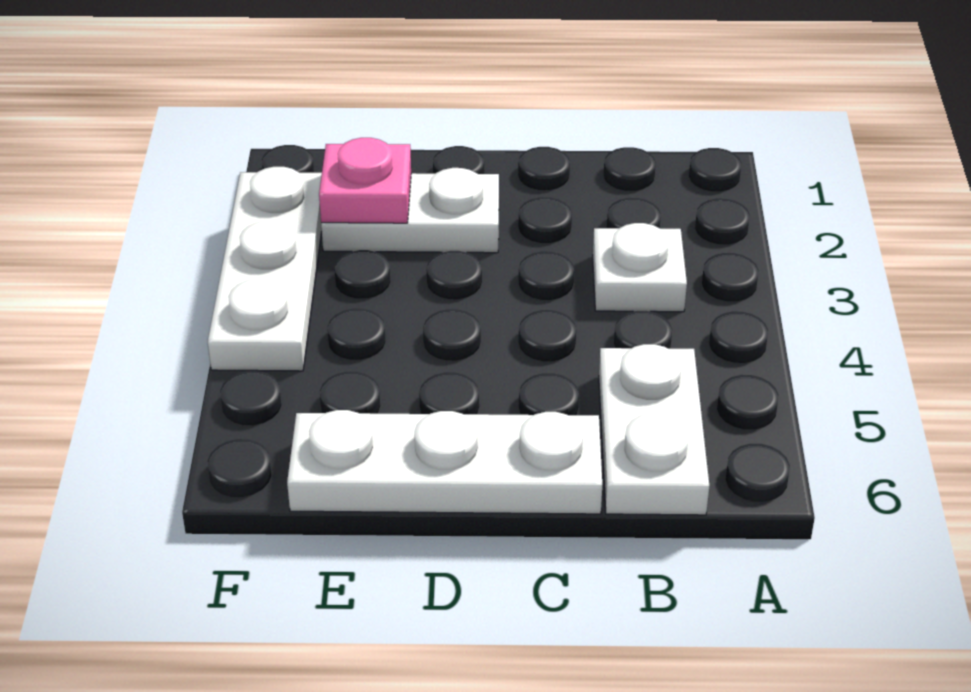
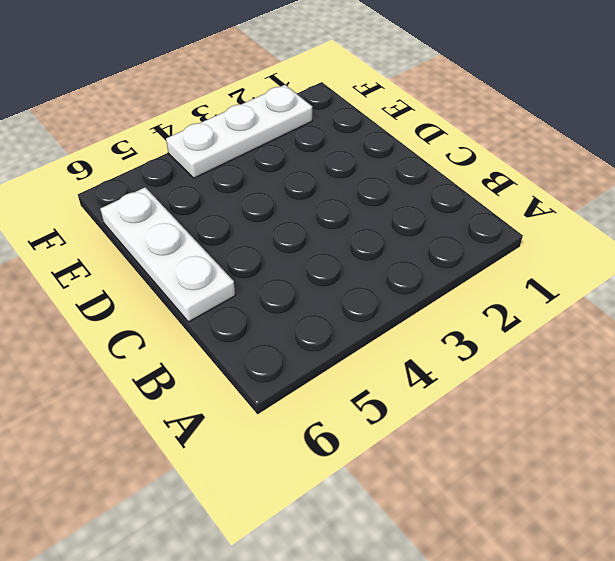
none -> white plate B3 level 1
none -> white plate B5:B6 level 1

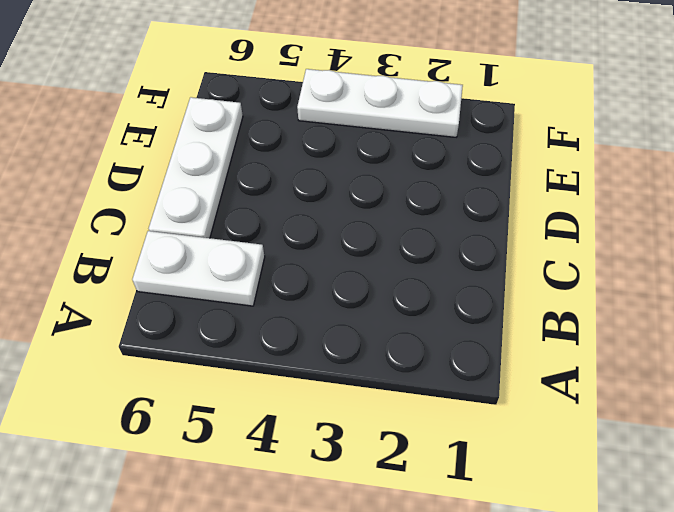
none -> white plate B3 level 1
none -> white plate D2:E2 level 1

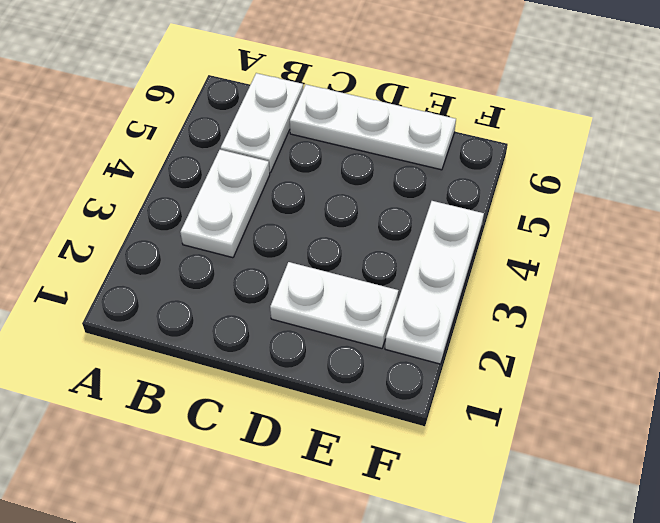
white plate B3:B4 level 1 -> white plate B3 level 1
none -> pink plate E2 level 2

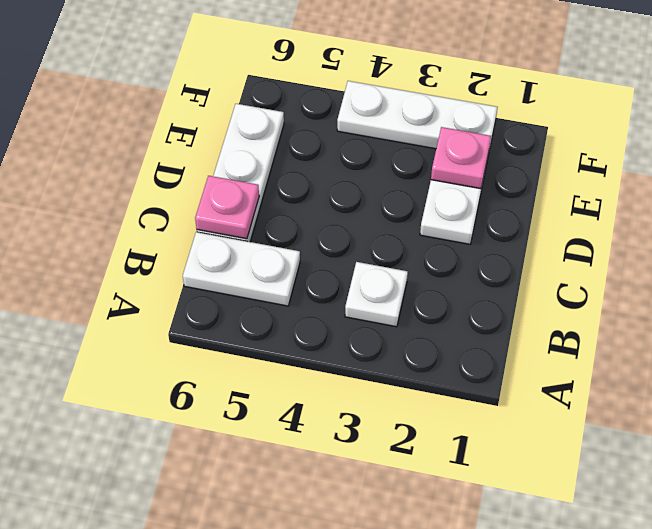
pink plate C6 level 2 -> none

